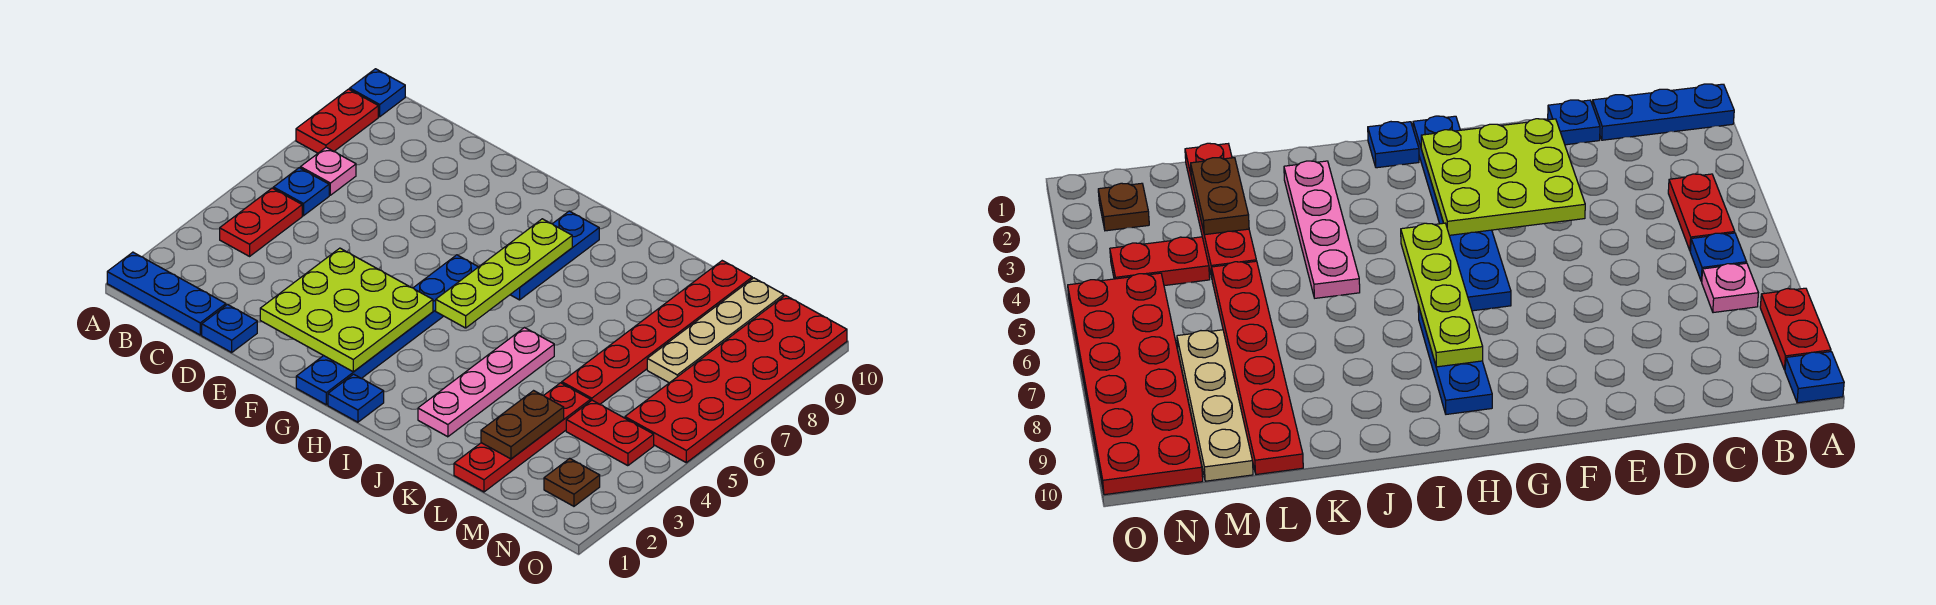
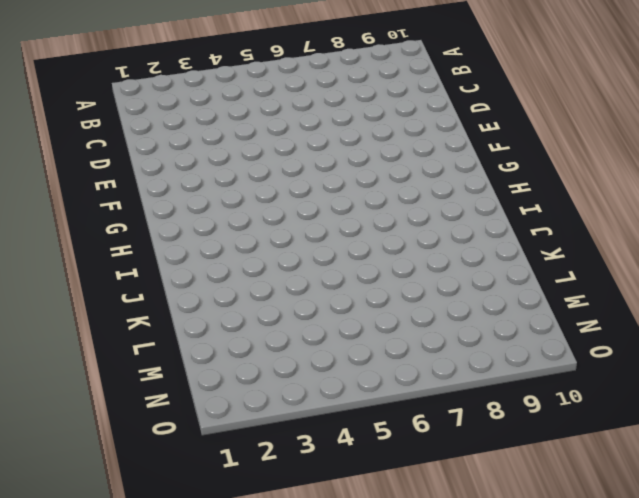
none -> blue plate A1:C1 level 1
none -> red plate A8:A9 level 1
none -> blue plate A10 level 1

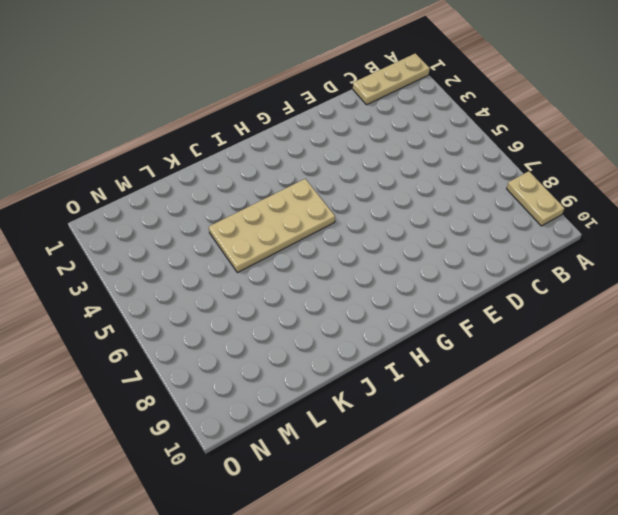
tan plate A1:C1 level 1 -> blue plate A1:C1 level 1
tan plate A8:A9 level 1 -> red plate A8:A9 level 1
tan plate H4:K5 level 1 -> pink plate J2:J5 level 1
none -> blue plate A10 level 1
none -> red plate B4:B5 level 1
none -> blue plate B6 level 1

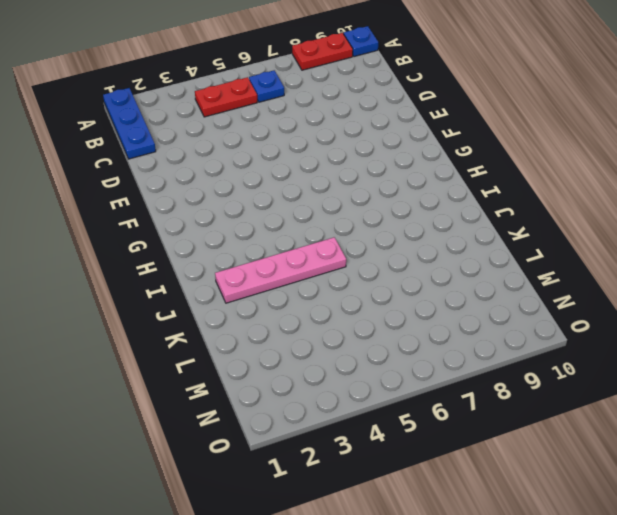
none -> pink plate B7 level 1
none -> blue plate D1 level 1
none -> blue plate G1:G6 level 1

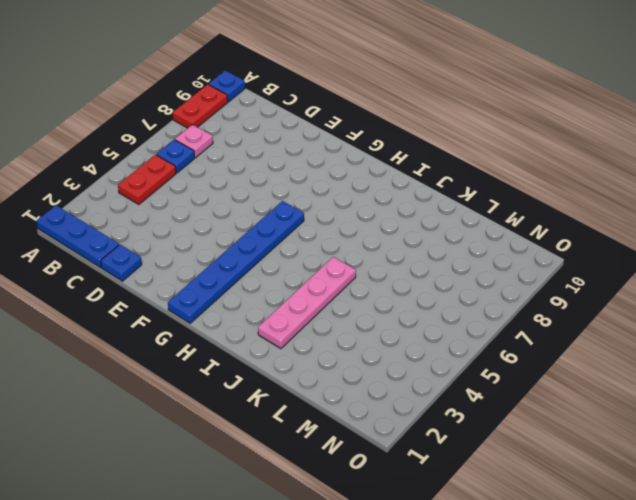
none -> blue plate H1 level 1
none -> blue plate H7:H9 level 1
none -> red plate L1:L4 level 1

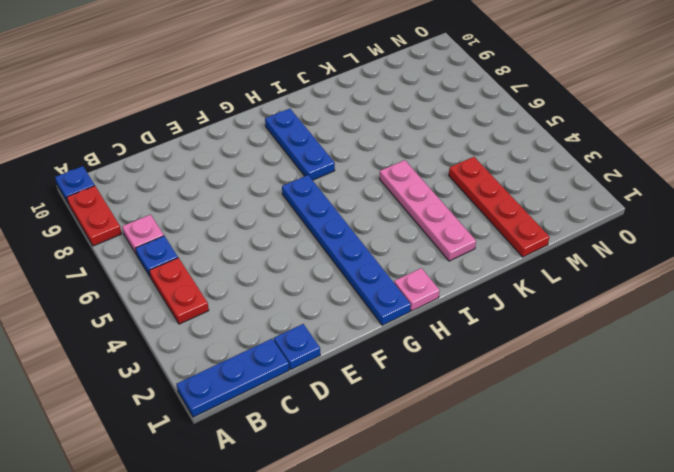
pink plate H1 level 1 -> blue plate H1 level 1
none -> red plate L5:L10 level 1
none -> red plate M4:N4 level 1
none -> tan plate M7:M10 level 1

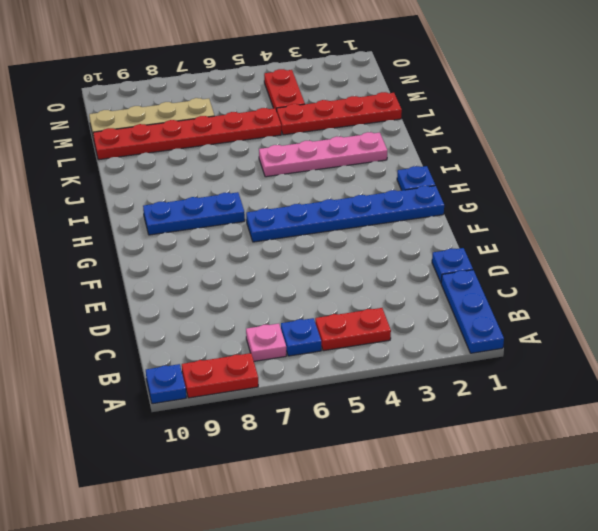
none -> brown plate N2 level 1
none -> red plate N5:O10 level 1
none -> lime plate E2:G4 level 2

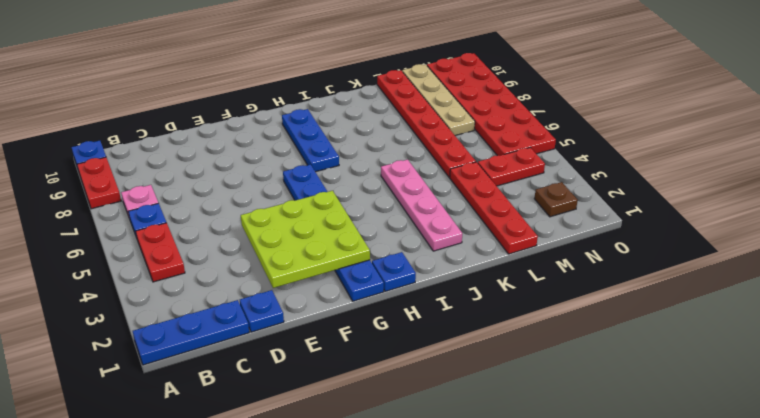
none -> lime plate H5:H8 level 2
none -> brown plate L2:L3 level 2

